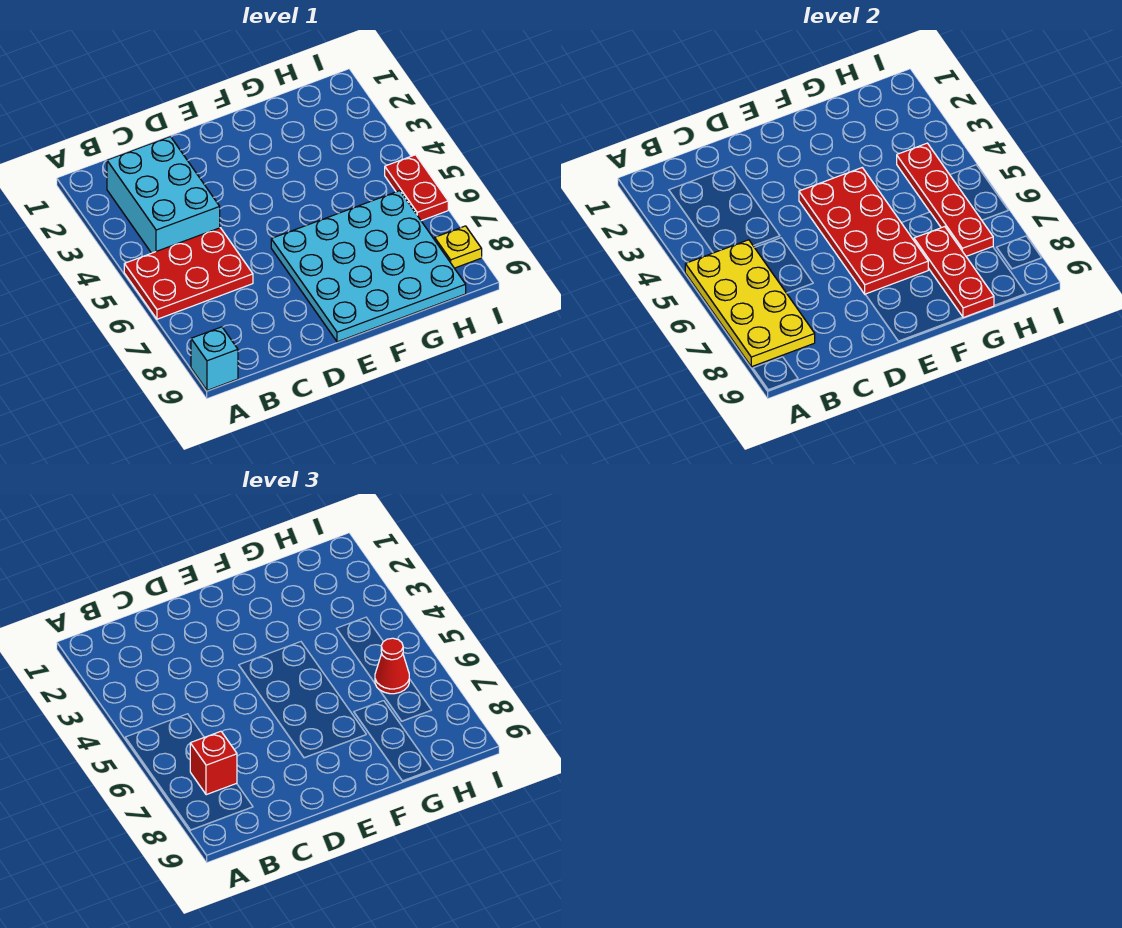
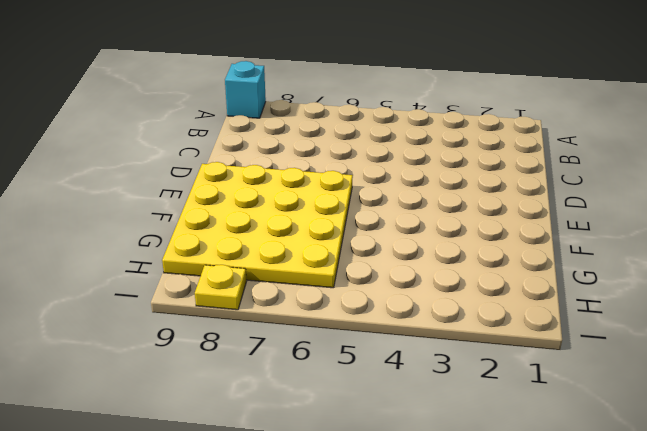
yellow plate E6:H9 level 1 -> cyan plate E6:H9 level 1
none -> red plate A5:C6 level 1
none -> cyan brick B2:C4 level 1
none -> red plate I5:I6 level 1

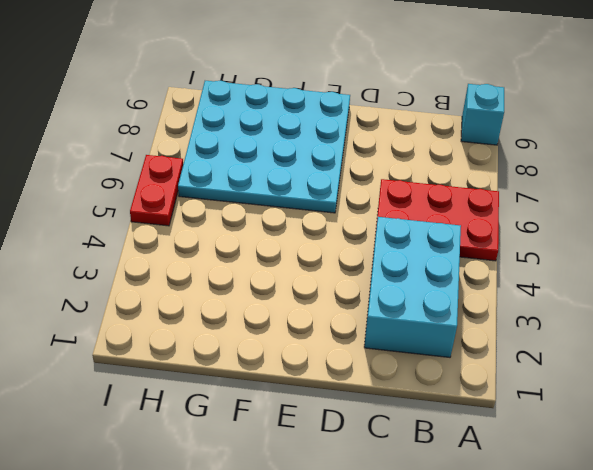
none -> yellow plate I8 level 1
none -> yellow plate A5:B8 level 2
none -> red plate E4:F7 level 2

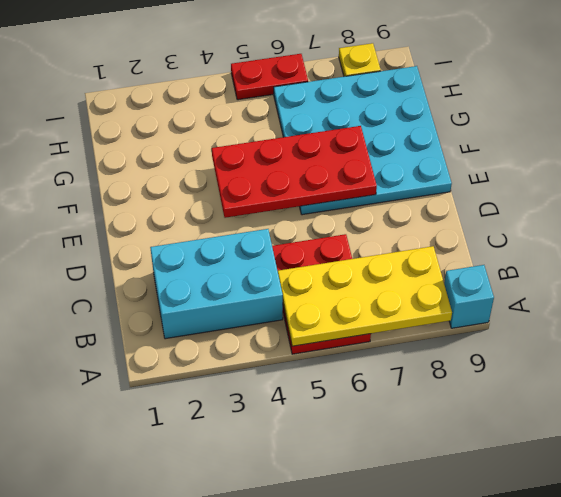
none -> red plate G7:G9 level 2
none -> red plate H4:H7 level 2
none -> red brick B7 level 3

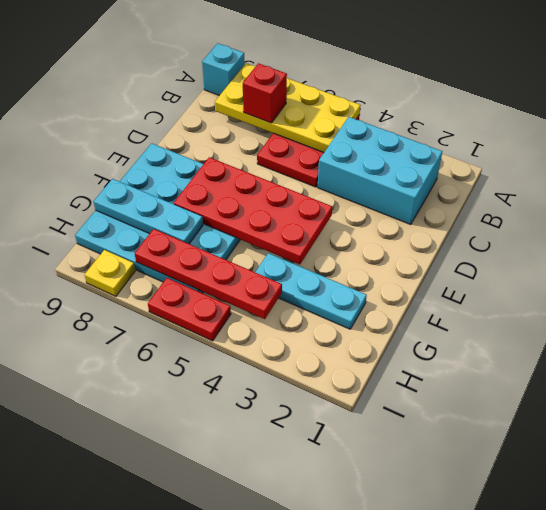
cyan plate G2:G4 level 1 -> none
cyan plate G7:G9 level 2 -> red plate G7:G9 level 2
none -> red cone H6 level 3

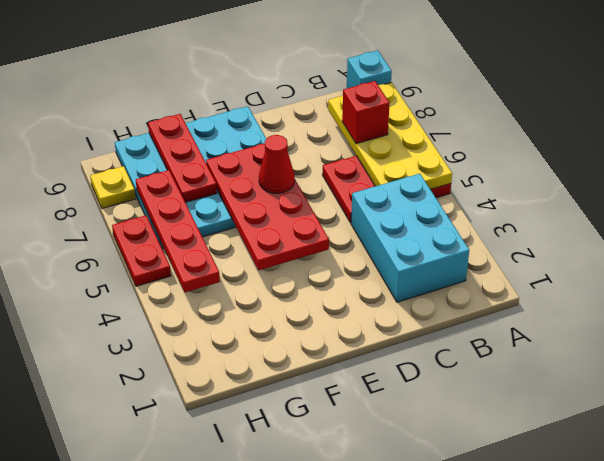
red cone E6 level 3 -> red cone H6 level 3

